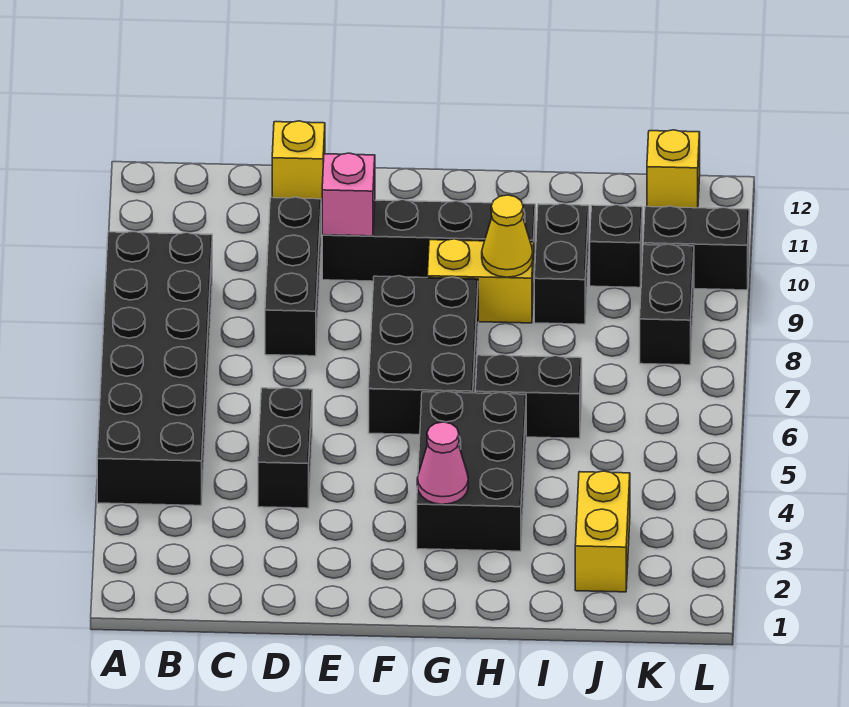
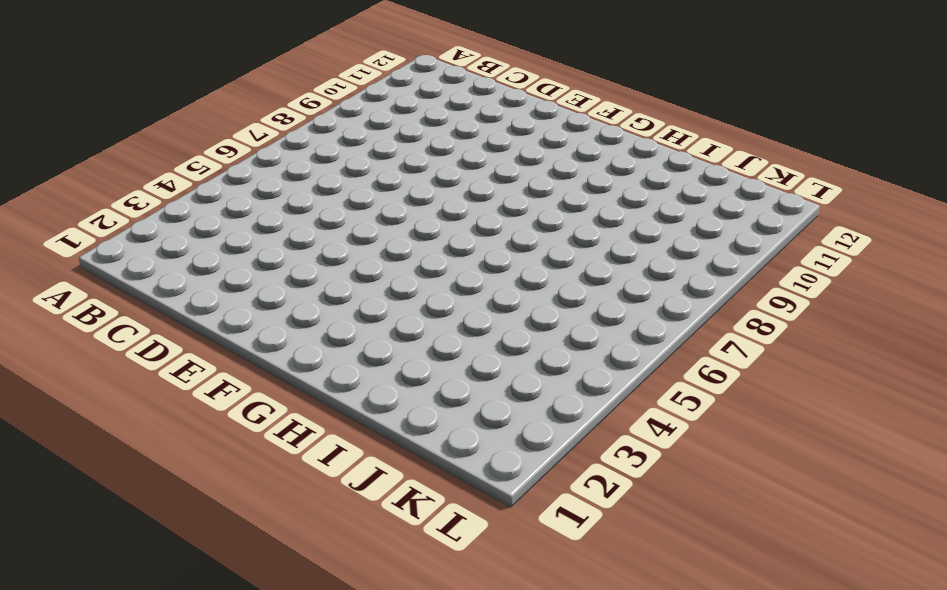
none -> black brick A4:B9 level 1
none -> black brick D4:D5 level 1
none -> black brick D8:D10 level 1

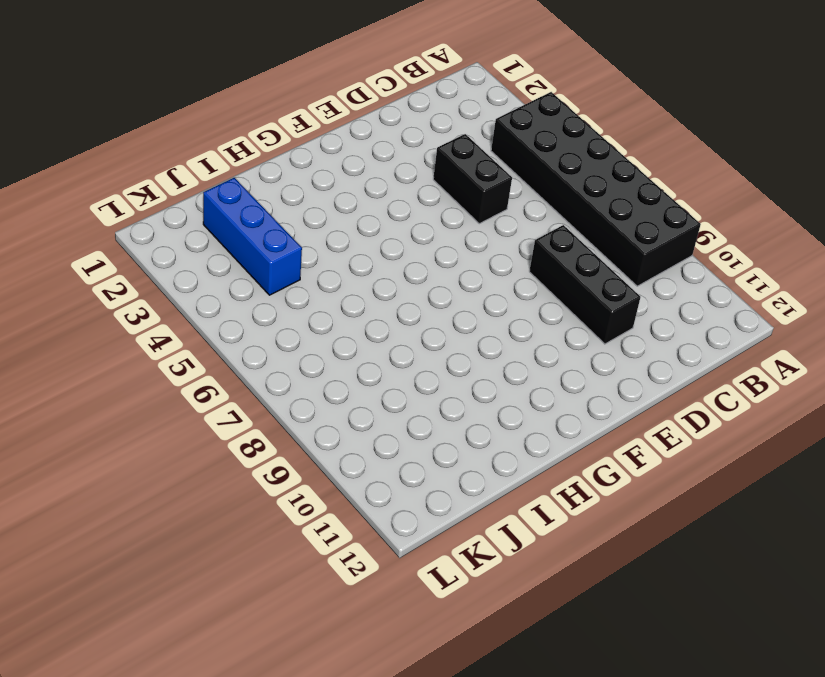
blue brick J2:J4 level 1 -> yellow brick J2:J3 level 1
none -> yellow brick D12 level 1
none -> black brick E10:H10 level 1
none -> black brick F6:G8 level 1

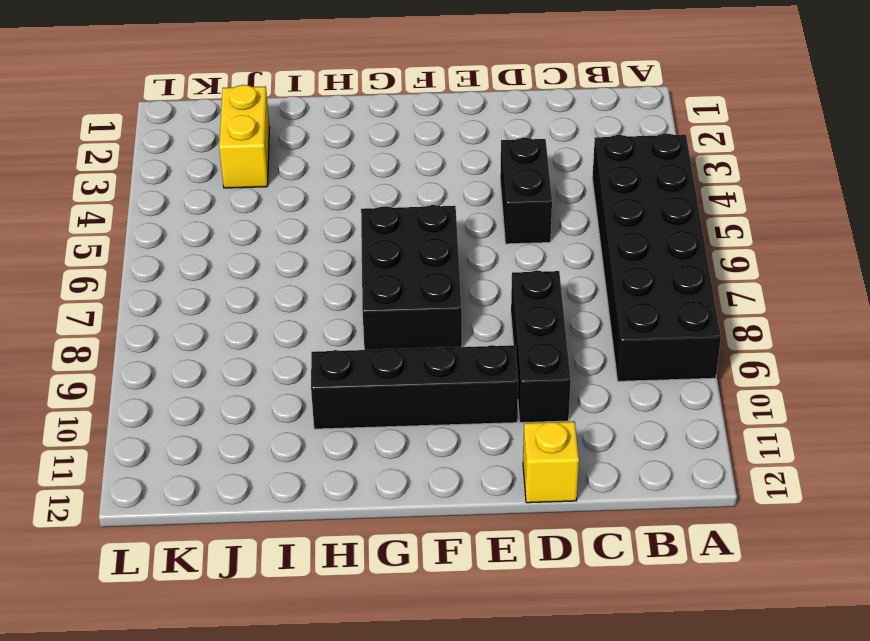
none -> black brick G3:H5 level 1
none -> yellow brick G9:H9 level 1
none -> black brick H6:I6 level 1

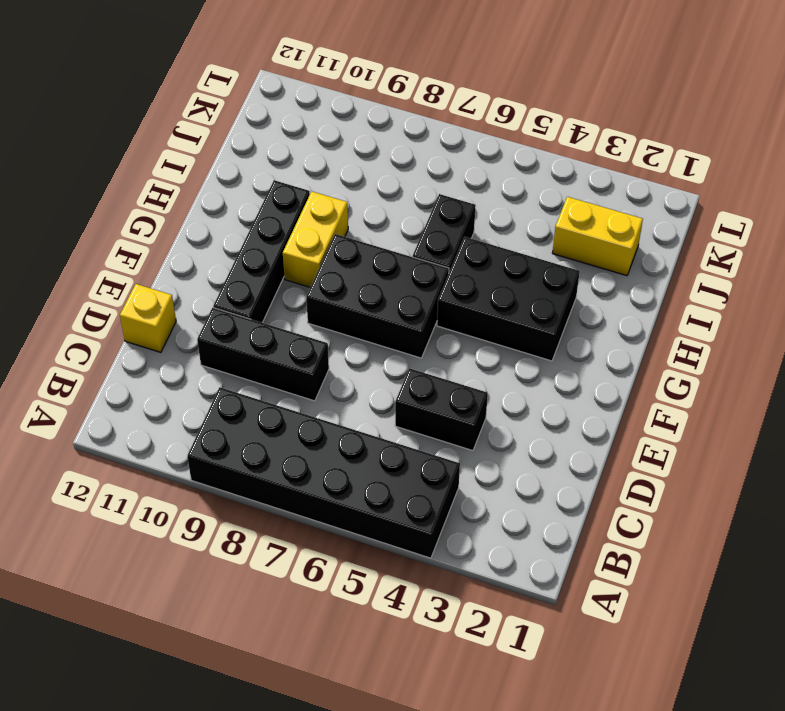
none -> black brick I9:I10 level 1
none -> black brick J10 level 1
none -> black brick K8:K9 level 1

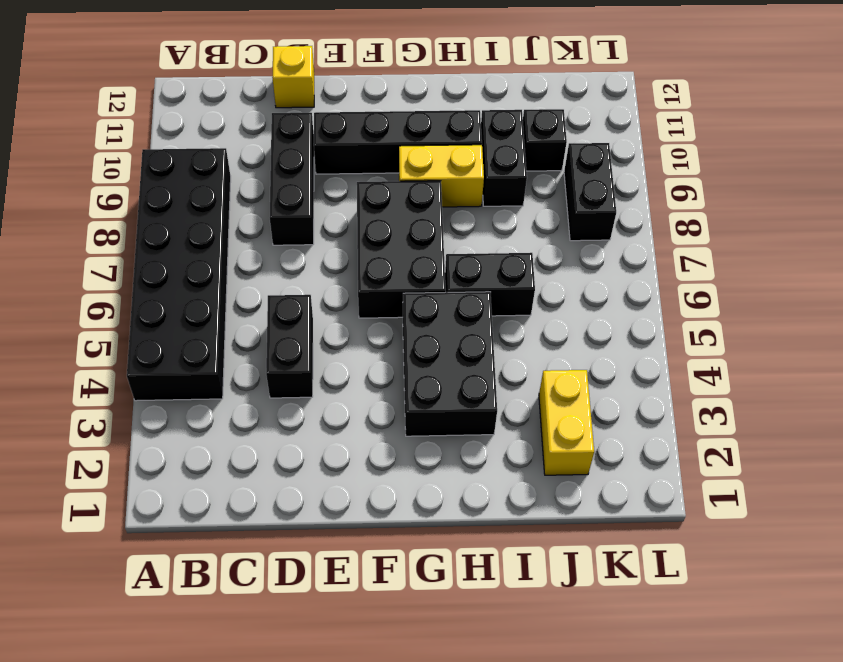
none -> black brick K10:L10 level 1
none -> yellow brick K12 level 1
none -> pink brick E10 level 2

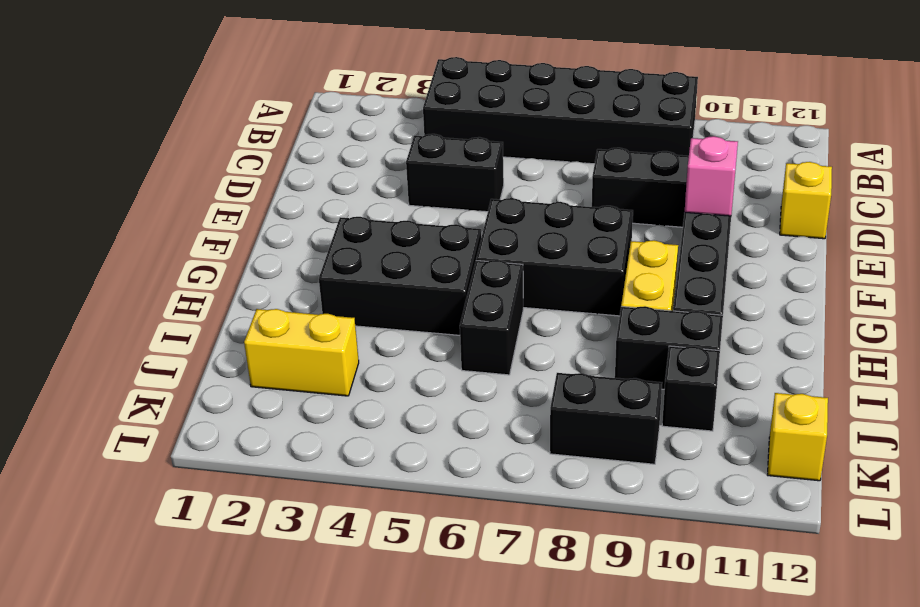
none -> black brick K10:L10 level 1
none -> pink cone G3 level 2
none -> yellow cone H9 level 2

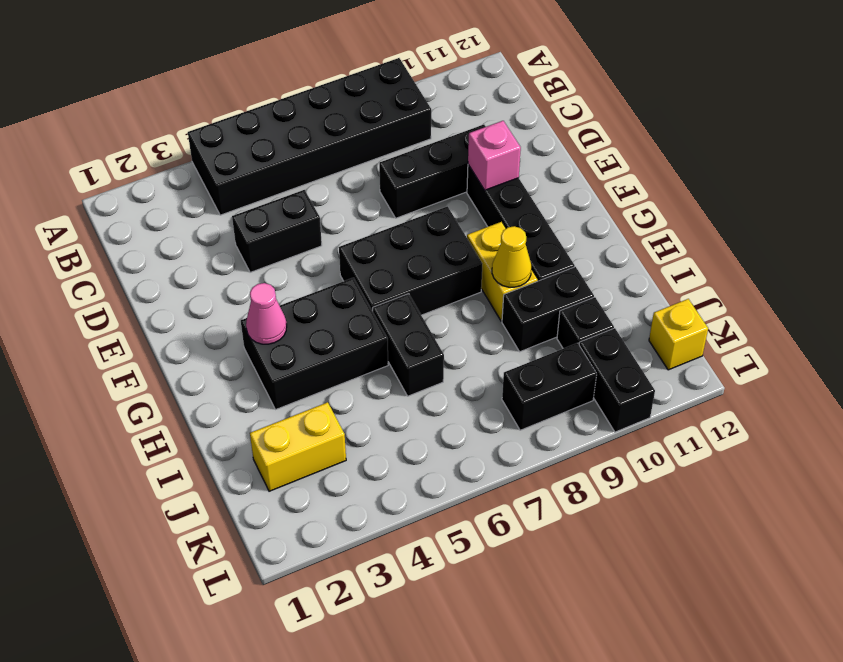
none -> yellow brick D12 level 1

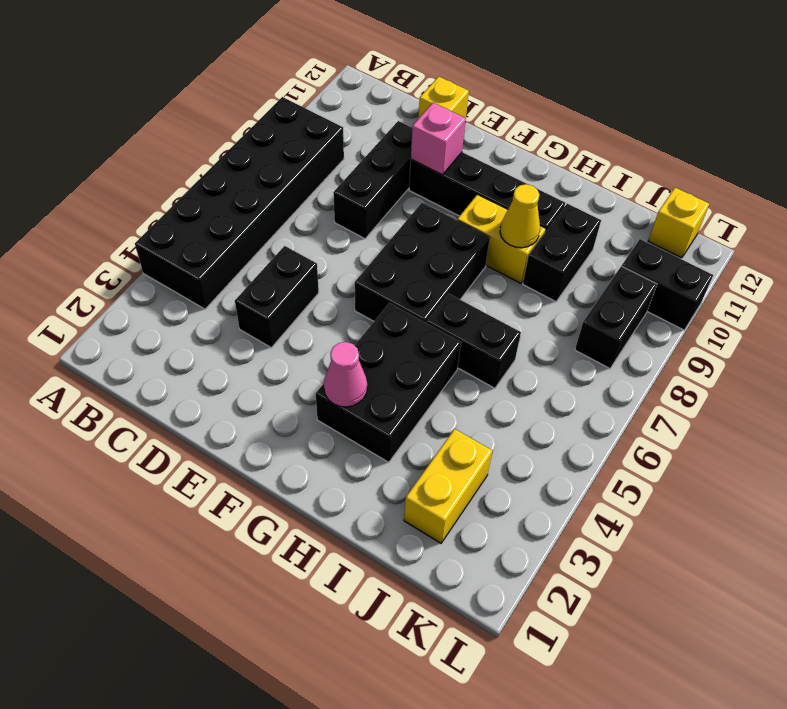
none -> black brick J10 level 1

